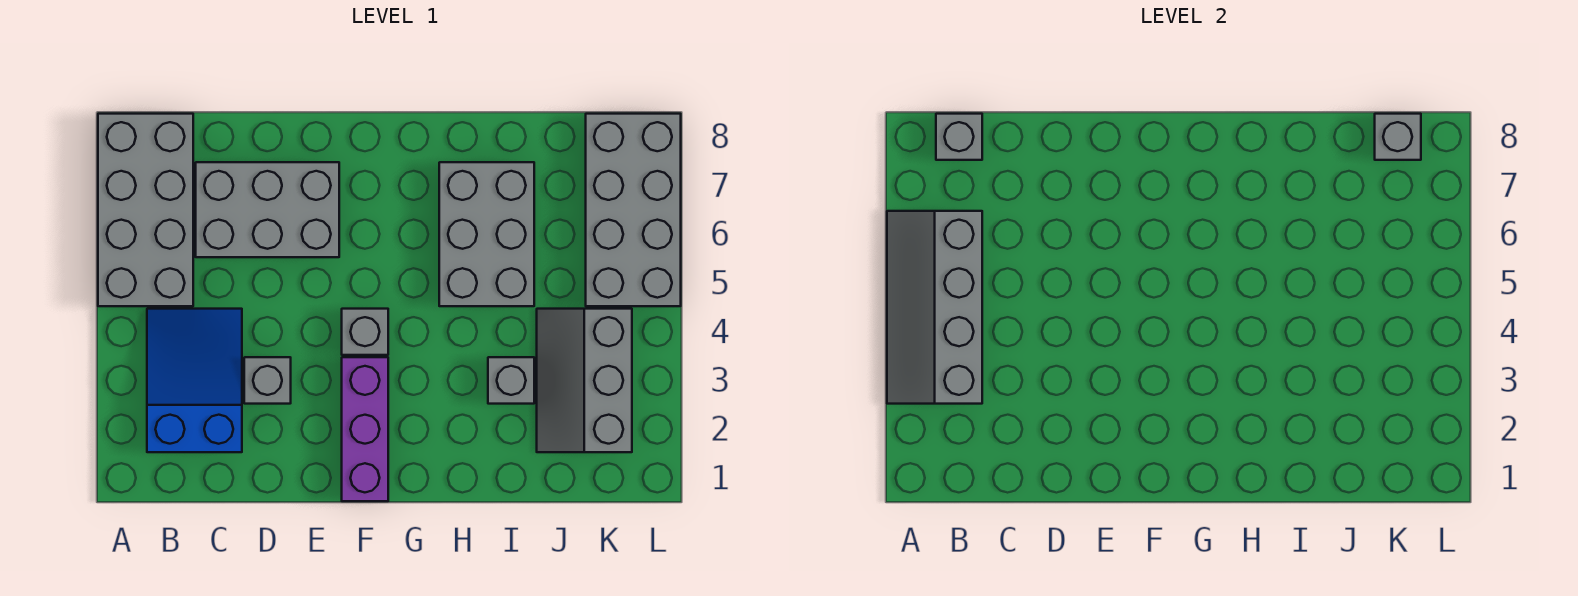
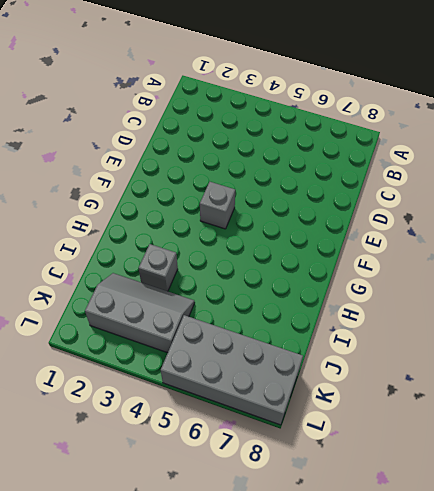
none -> grey brick A5:B8 level 1
none -> blue slope B2:C4 level 1 top 2
none -> grey brick C6:E7 level 1

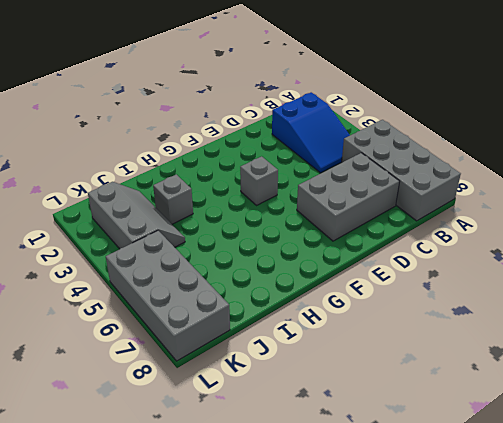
none -> grey brick D3 level 1
none -> purple brick F1:F3 level 1
none -> grey brick H5:I7 level 1

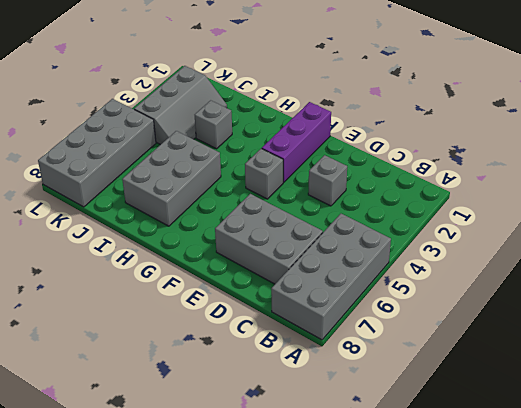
none -> blue slope B2:C4 level 1 top 2
none -> grey slope A3:B6 level 2 top B
none -> grey brick B8 level 2

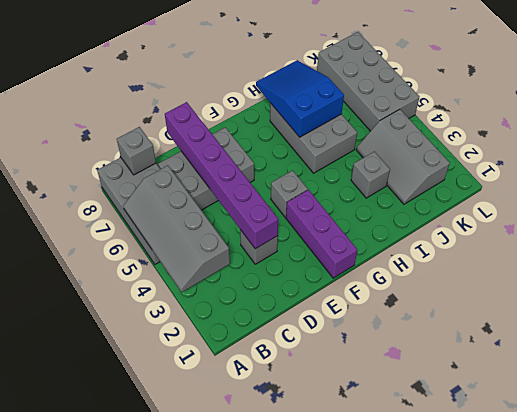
purple brick D3:D8 level 2 -> none
blue slope H6:I8 level 2 top 6 -> blue slope B2:C4 level 1 top 2
none -> grey brick K8 level 2

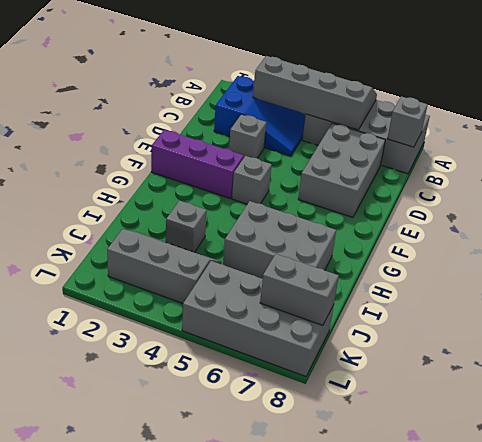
grey brick K7:K8 level 2 -> grey brick K8 level 2

